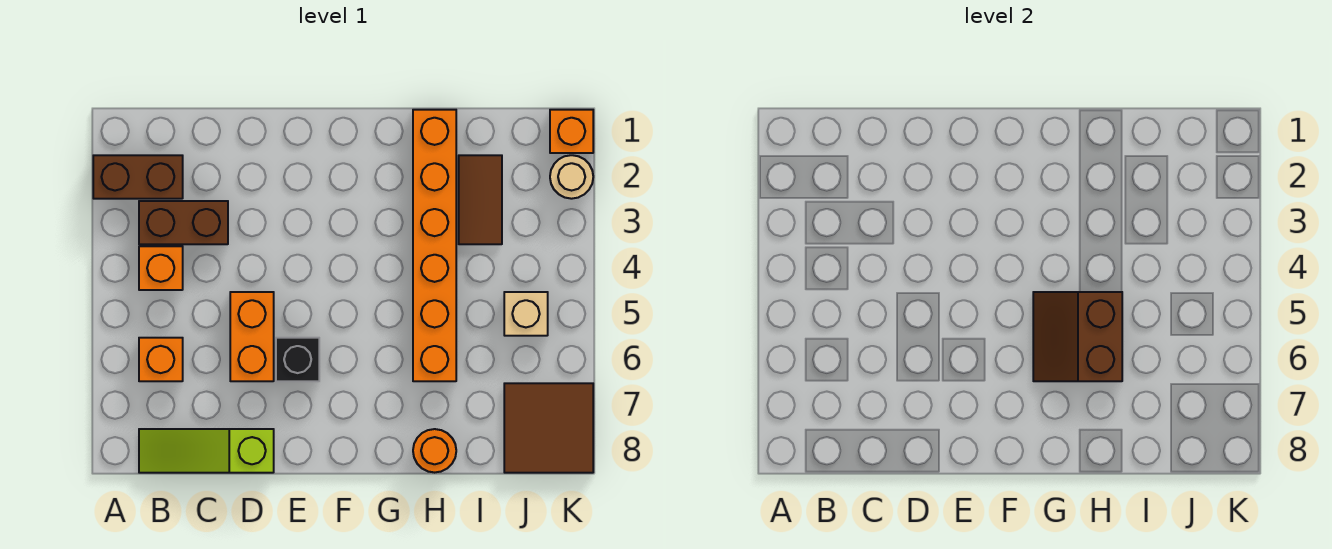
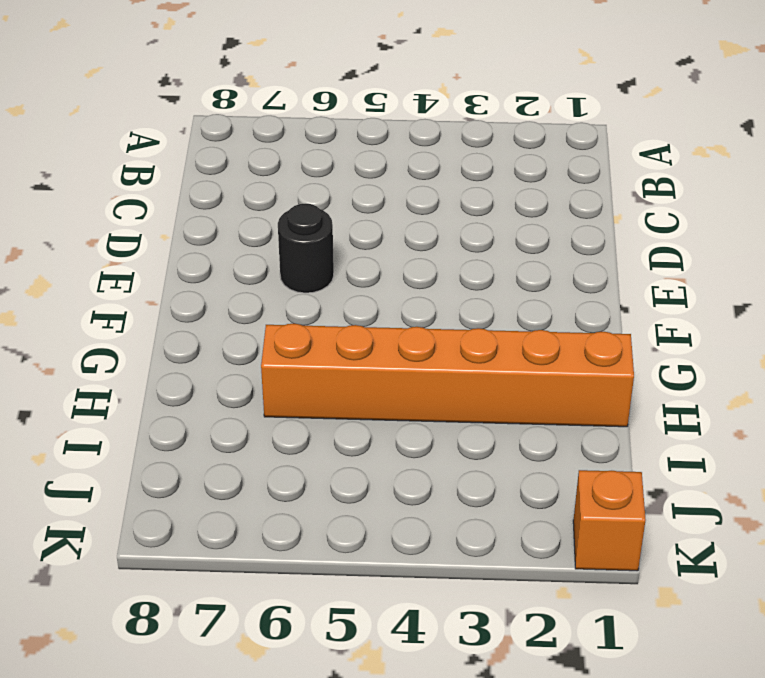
black round brick E6 level 1 -> black brick E6 level 1
none -> brown brick A2:B2 level 1
none -> brown brick B3:C3 level 1
none -> orange brick B4 level 1

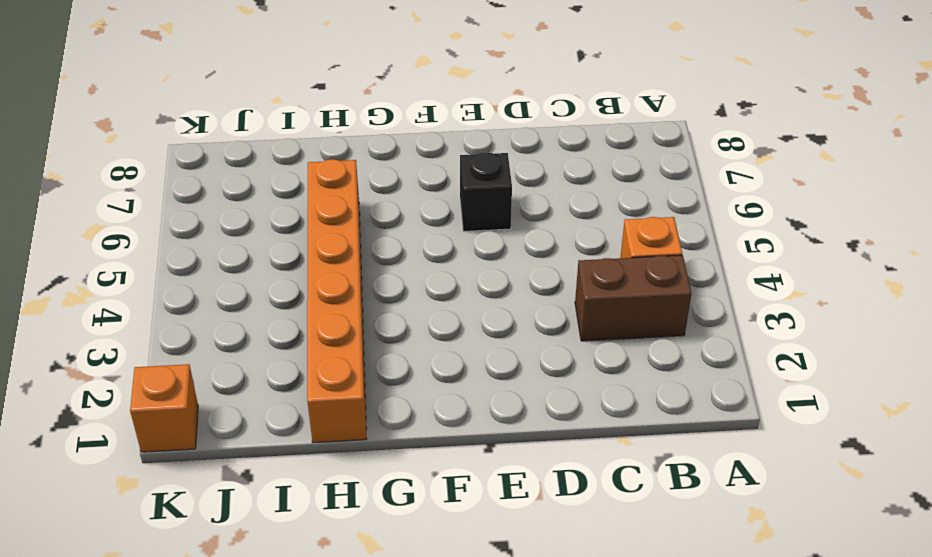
none -> brown brick A2:B2 level 1
none -> orange brick B6 level 1
none -> lime slope B8:D8 level 1 top D

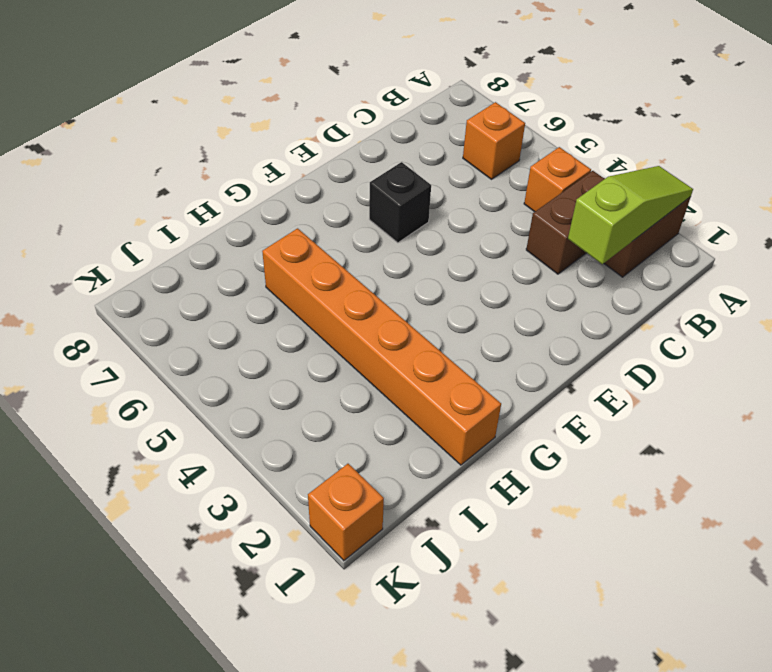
lime slope A2:C2 level 2 top C -> lime slope B8:D8 level 1 top D
none -> orange brick D5:D6 level 1
none -> orange round brick H8 level 1
none -> brown tile I2:I3 level 1

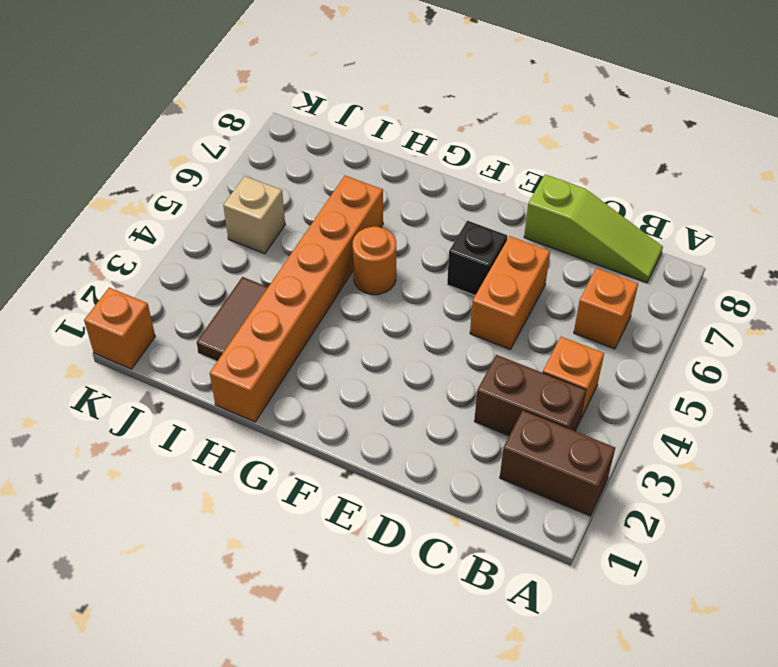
orange round brick G5 level 1 -> orange round brick H8 level 1
none -> brown tile J7:K8 level 1
none -> tan round brick K2 level 1
none -> brown slope G5:H6 level 2 top H

